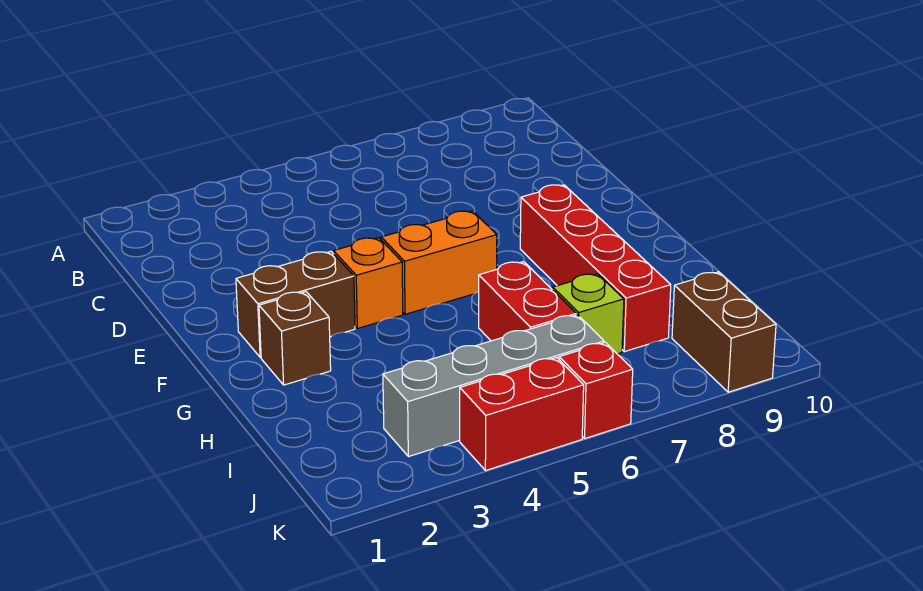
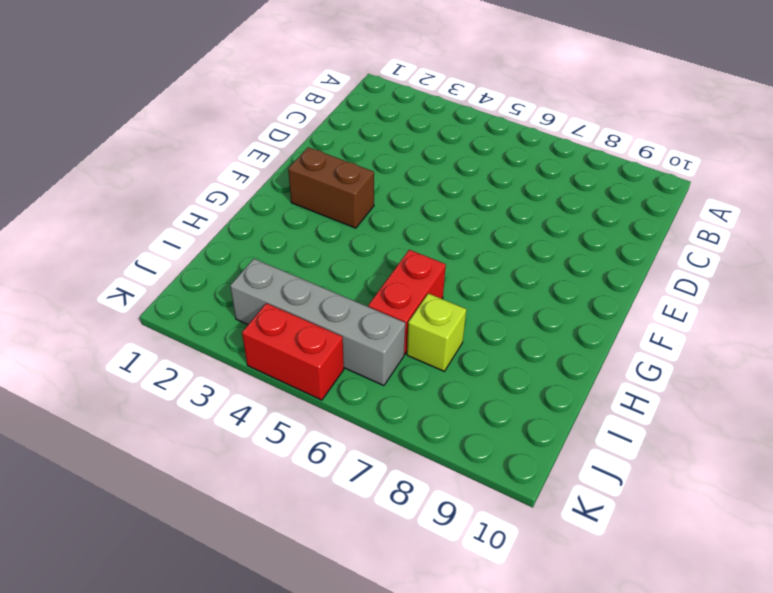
none -> orange brick F4 level 1
none -> orange brick F5:F6 level 1

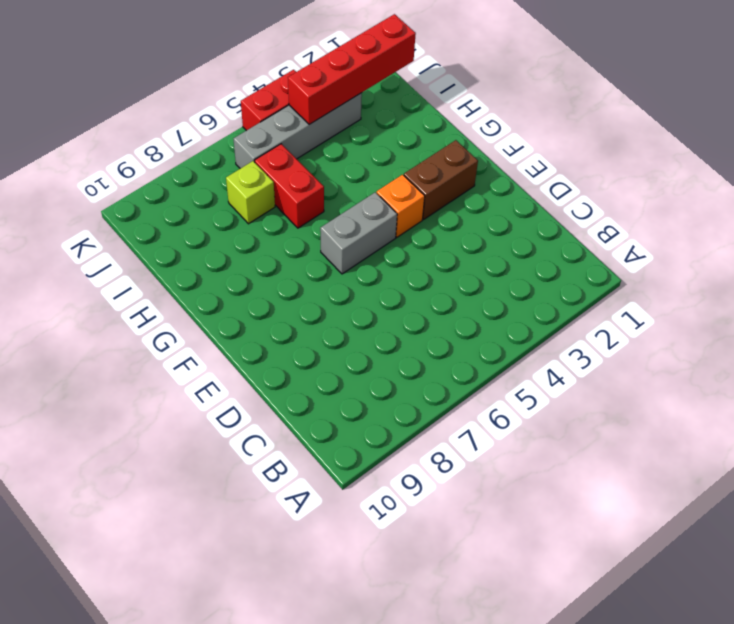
grey brick F5:F6 level 1 -> orange brick F5:F6 level 1
red brick J1:J4 level 2 -> red brick F8:I8 level 1
none -> brown brick G2 level 1
none -> brown brick J9:K9 level 1

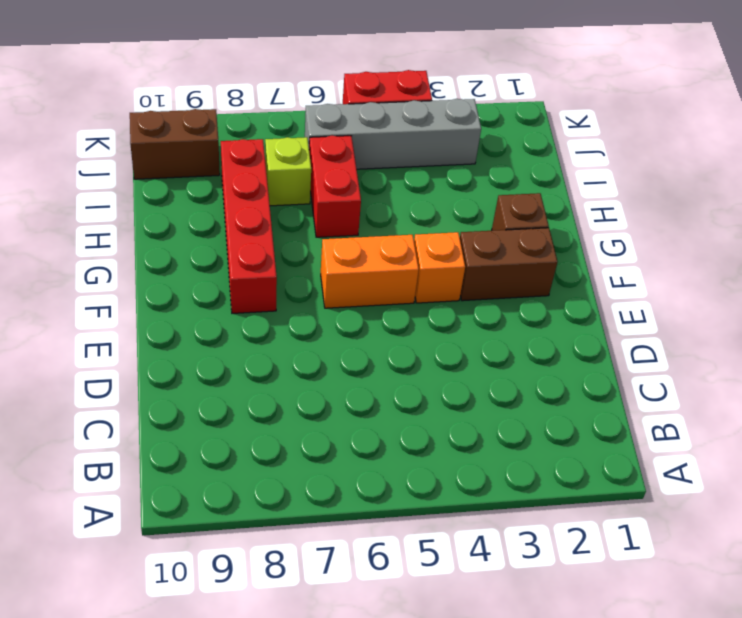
brown brick J9:J10 level 1 -> brown brick J9:K9 level 1
none -> red brick K6 level 1

